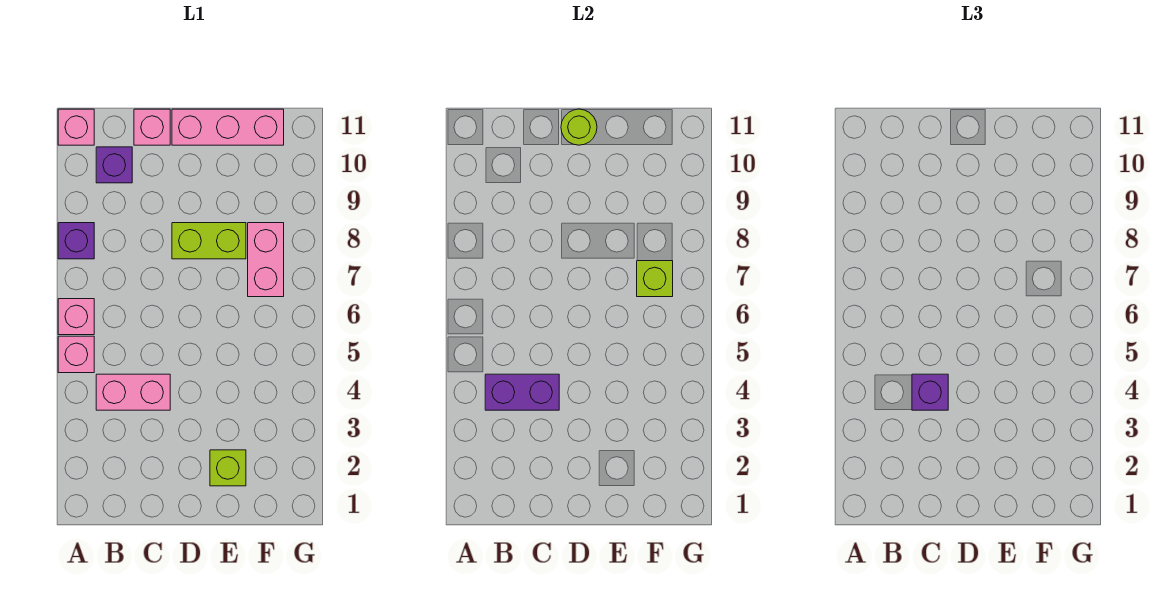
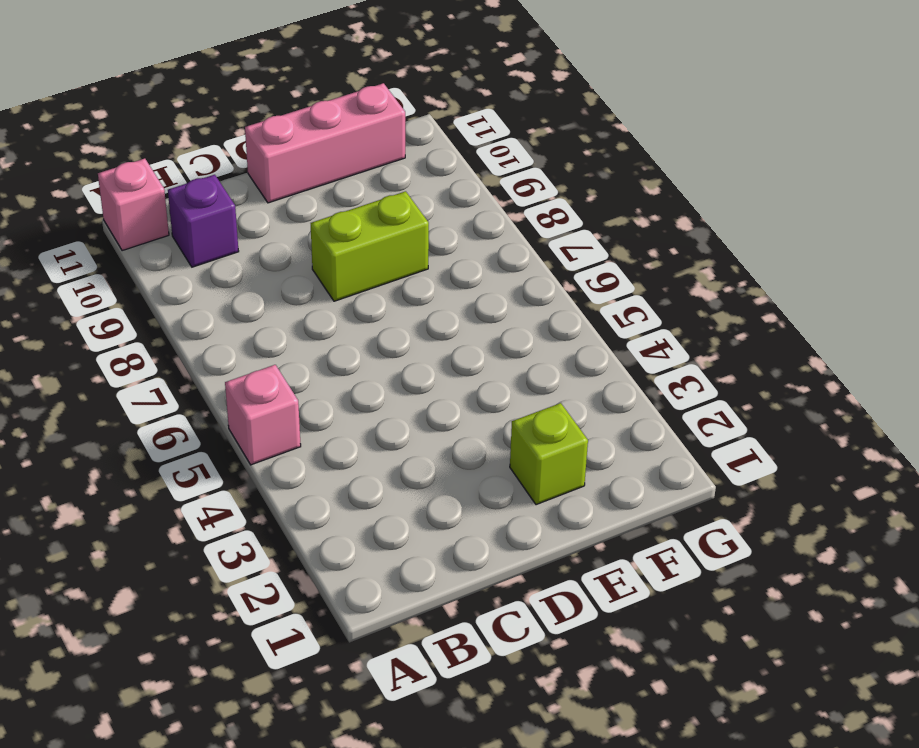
none -> pink brick A6 level 1
none -> purple brick A8 level 1
none -> pink brick B4:C4 level 1

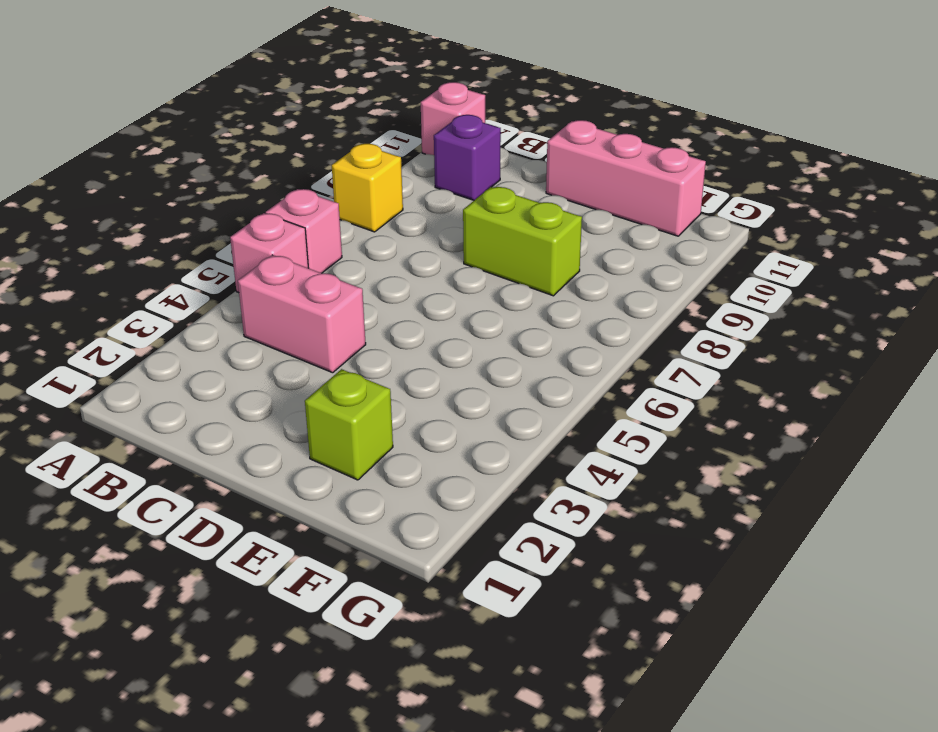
yellow brick A8 level 1 -> purple brick A8 level 1
none -> pink brick C11 level 1
none -> pink brick F7:F8 level 1
none -> purple brick B4:C4 level 2

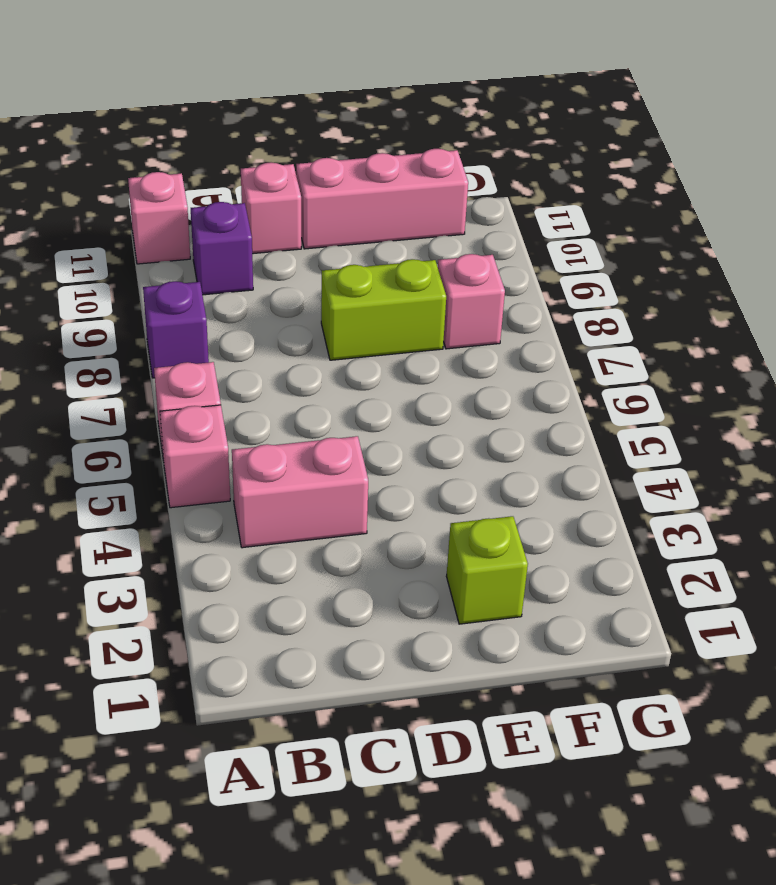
pink brick F8 level 1 -> pink brick F7:F8 level 1
none -> purple brick B4:C4 level 2
none -> lime round brick D11 level 2
none -> lime brick F7 level 2

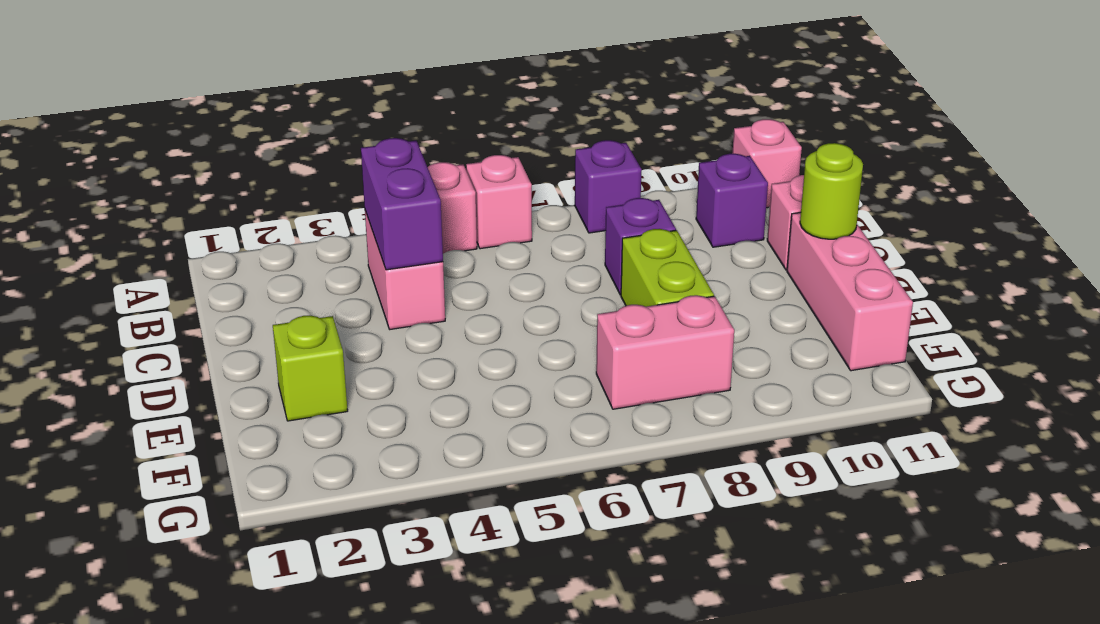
purple brick C8 level 1 -> purple brick C4 level 3
none -> lime brick F7 level 2

